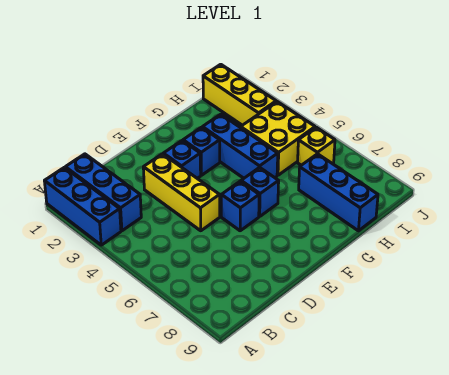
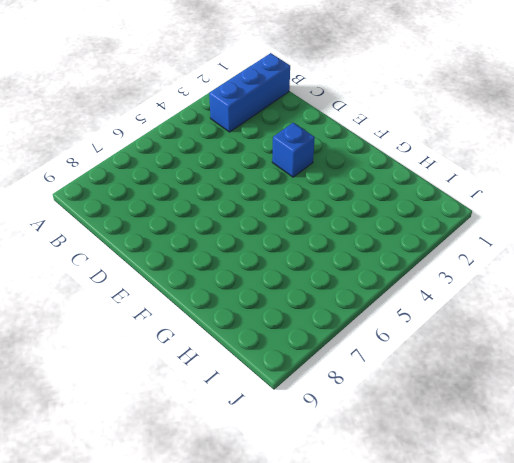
none -> blue brick A1:A3 level 1
none -> yellow brick D3:D5 level 1
none -> blue brick E6 level 1

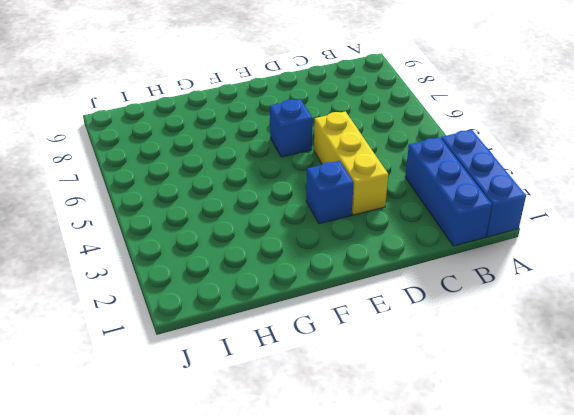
none -> blue brick F3 level 1
none -> blue brick F6 level 1
none -> blue brick G3:G5 level 1

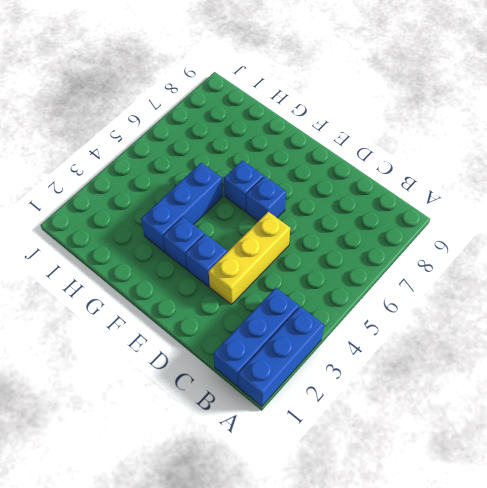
none -> yellow brick H4:I5 level 1
none -> blue brick H7:H9 level 1
none -> yellow brick I1:I3 level 1

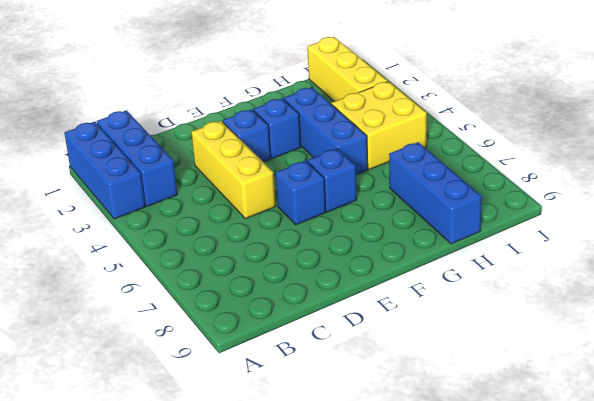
none -> yellow brick I6 level 1

